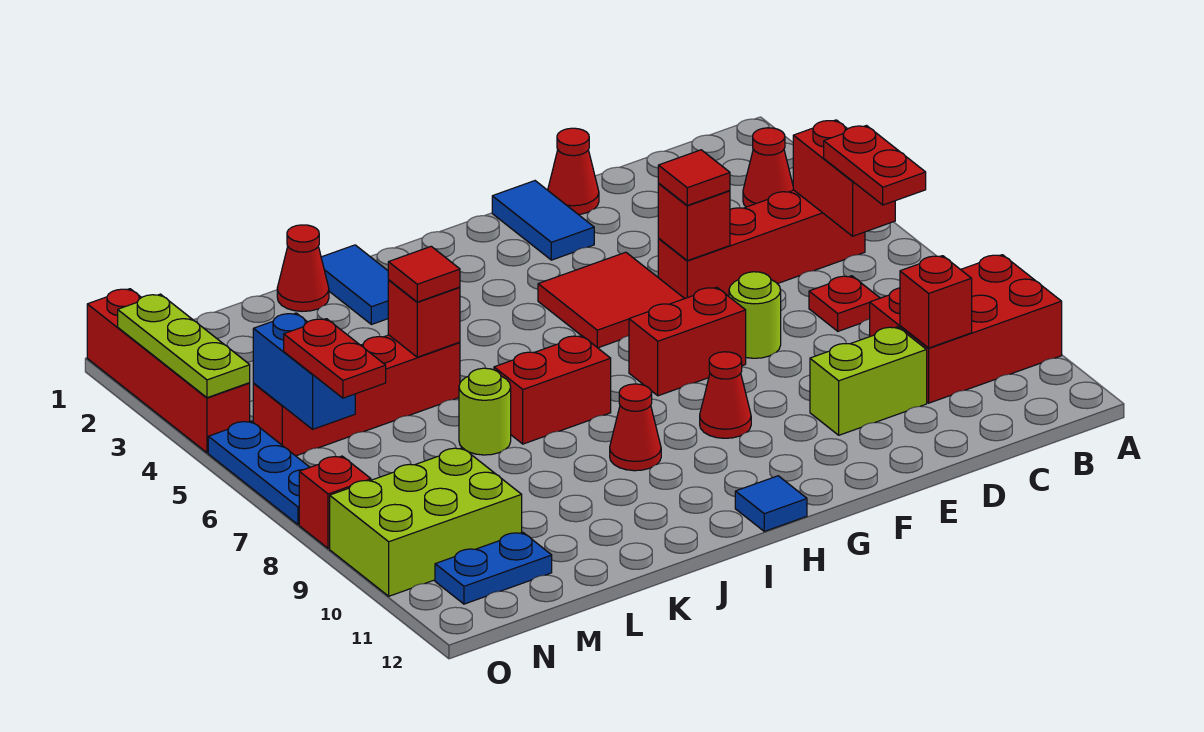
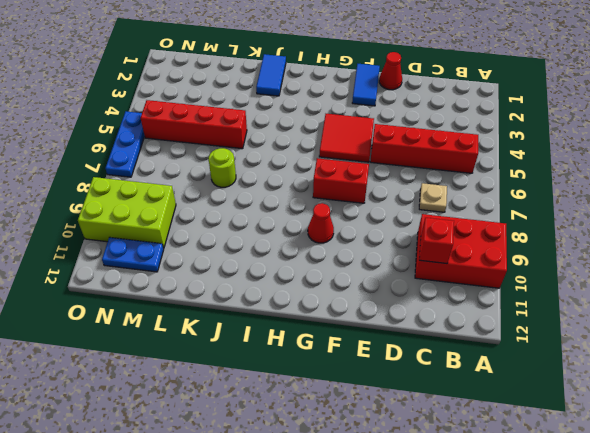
tan plate C7 level 1 -> red plate C7 level 1
none -> red cone B3 level 1
none -> lime brick D10:E10 level 1
none -> lime round brick E7 level 1
none -> blue tile H12 level 1

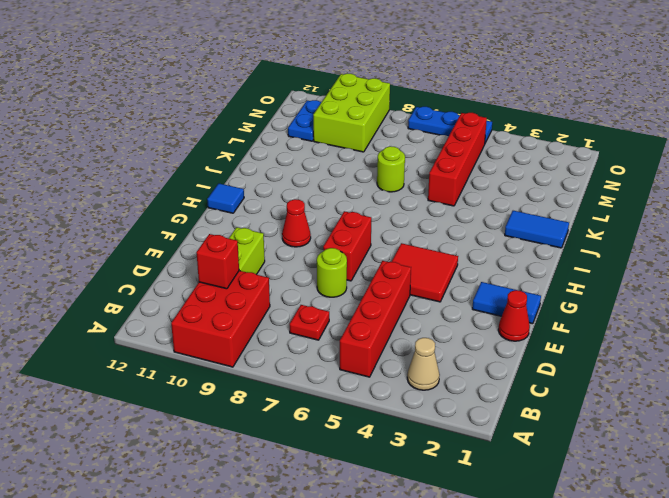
tan cone B3 level 1 -> red cone B3 level 1
none -> red brick I7:J7 level 1
none -> red cone I9 level 1
none -> red cone K1 level 1
none -> red brick O1:O4 level 1

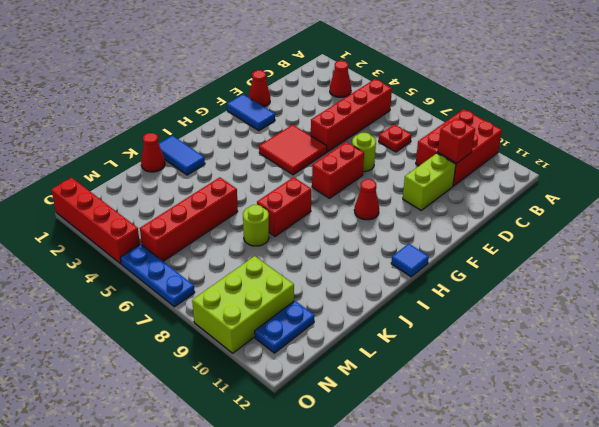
none -> red cone I9 level 1
none -> red brick O8 level 1
none -> red brick B5:B6 level 2
none -> red brick E5 level 2

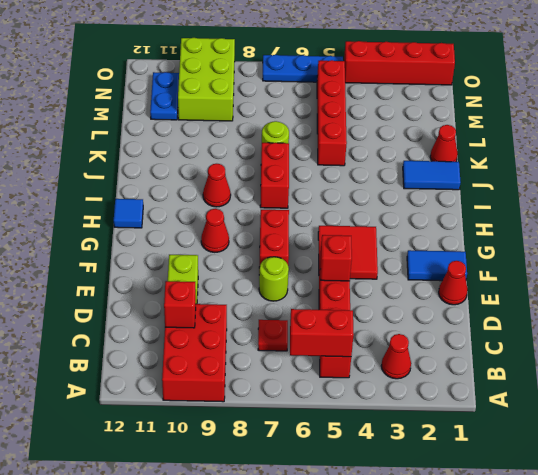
none -> red brick O8 level 1
none -> red brick K5 level 2
none -> blue brick N5:N6 level 2
none -> lime plate O2:O4 level 2

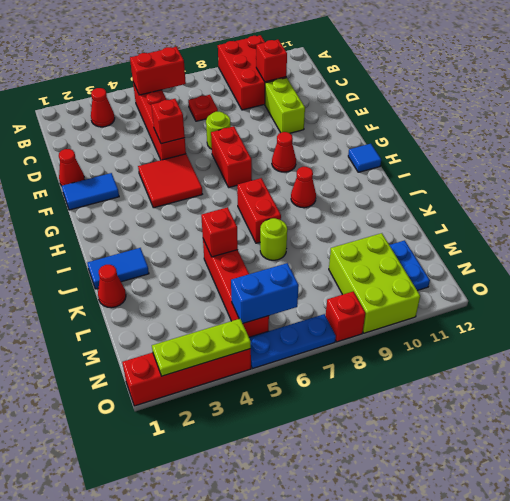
none -> red plate B6:B7 level 3
none -> red tile E5 level 3
none -> red tile K5 level 3
none -> red plate N6:N7 level 3

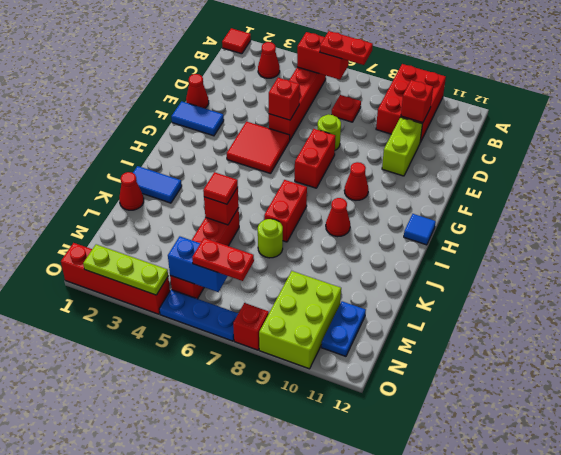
red tile A1 level 1 -> red tile E5 level 3

